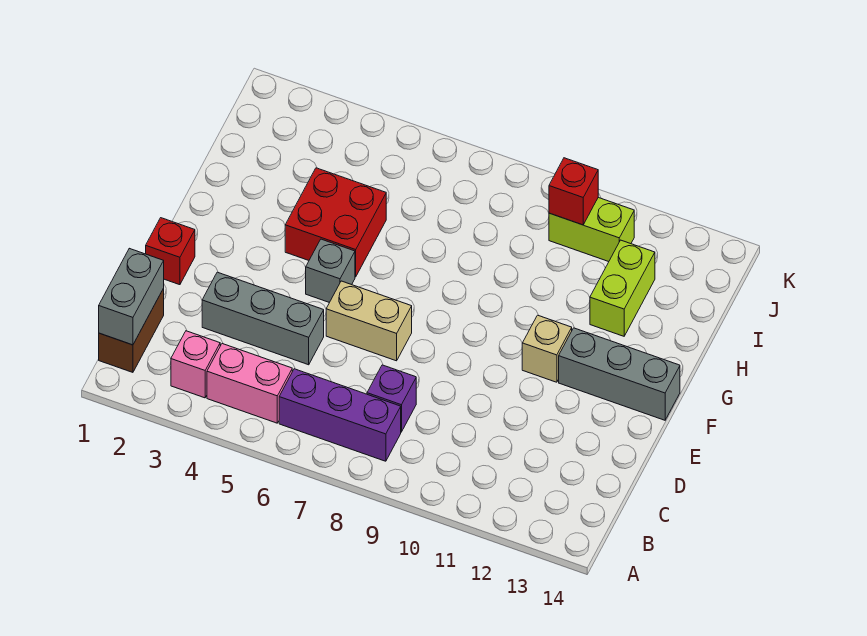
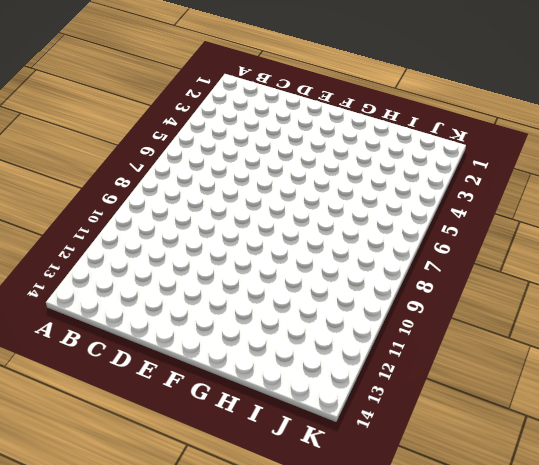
none -> brown brick B1:C1 level 1
none -> pink brick B3 level 1
none -> pink brick B4:B5 level 1

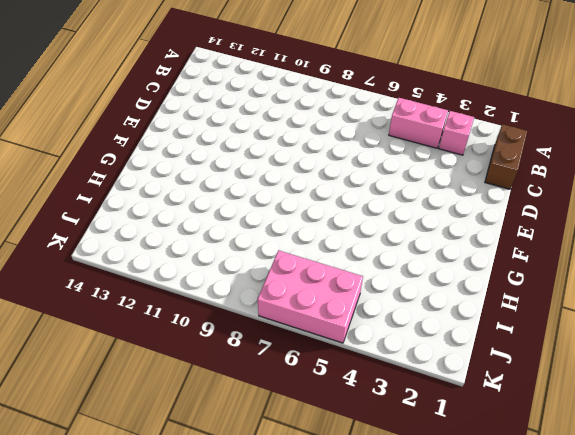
pink brick J5:K7 level 1 -> none
none -> purple brick B6:B8 level 1
none -> purple brick C8 level 1
none -> grey brick D3:D5 level 1

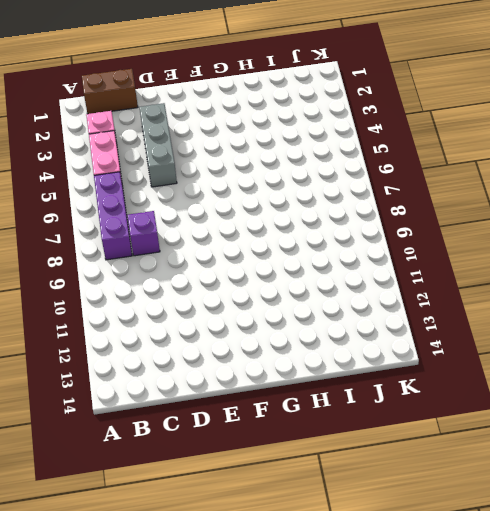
none -> red brick E1 level 1
none -> tan brick E6:E7 level 1
none -> grey brick F5 level 1

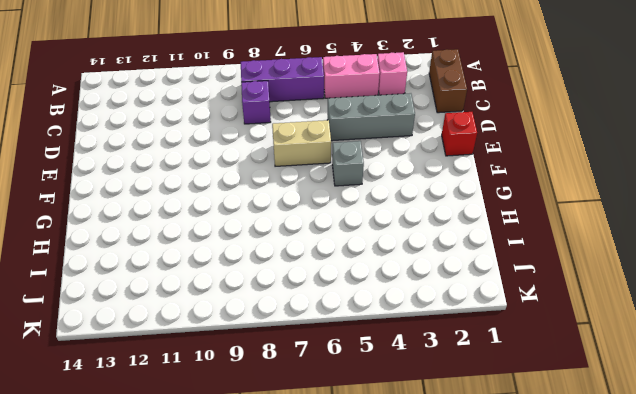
none -> tan brick F11 level 1
none -> grey brick F12:F14 level 1
none -> red brick G4:H5 level 1

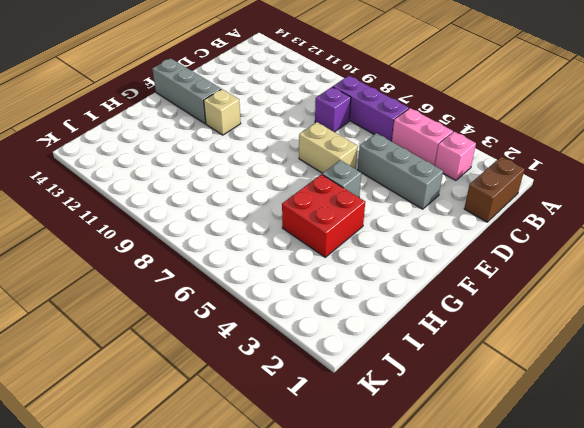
none -> red brick E1 level 1
none -> lime brick H12:I12 level 1
none -> lime brick J10:J11 level 1

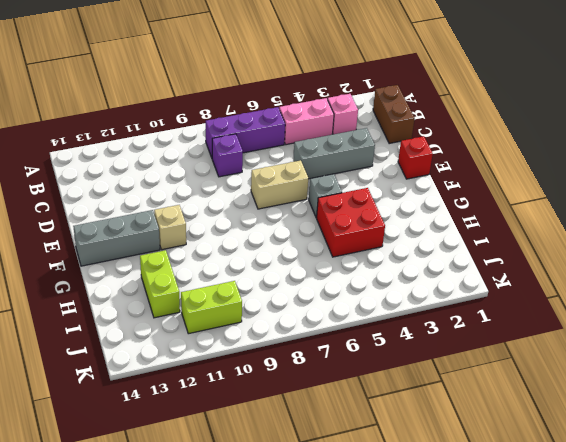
none -> grey brick B1:C1 level 2
none -> red brick J10 level 2

